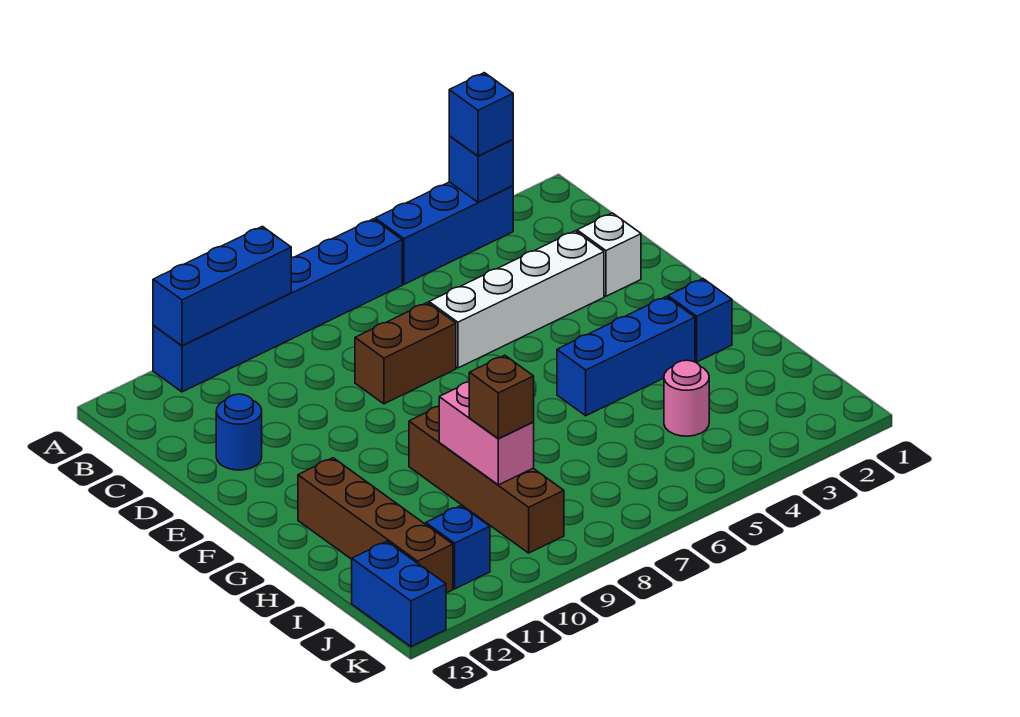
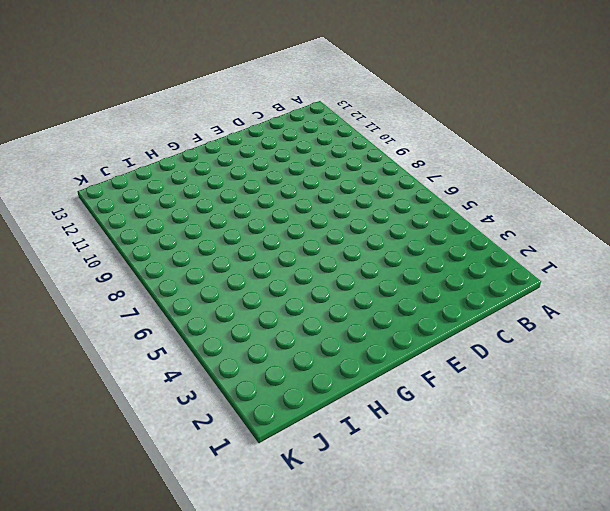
none -> blue brick A3:A5 level 1
none -> blue brick A6:A11 level 1
none -> white brick D2 level 1

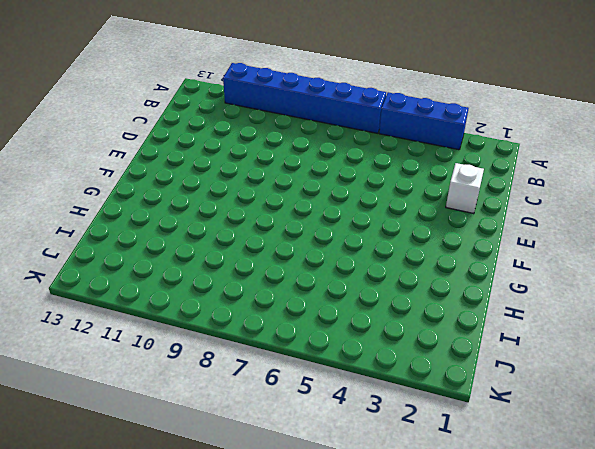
none -> white brick D3:D6 level 1
none -> brown brick D7:D8 level 1
none -> blue round brick D12 level 1

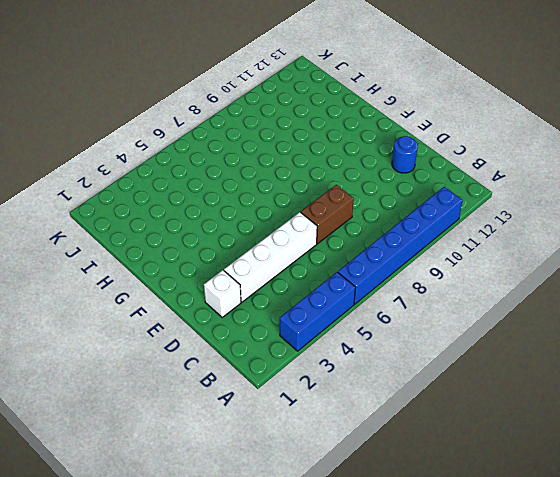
none -> blue brick G2 level 1
none -> blue brick G3:G5 level 1
none -> brown brick G9:J9 level 1

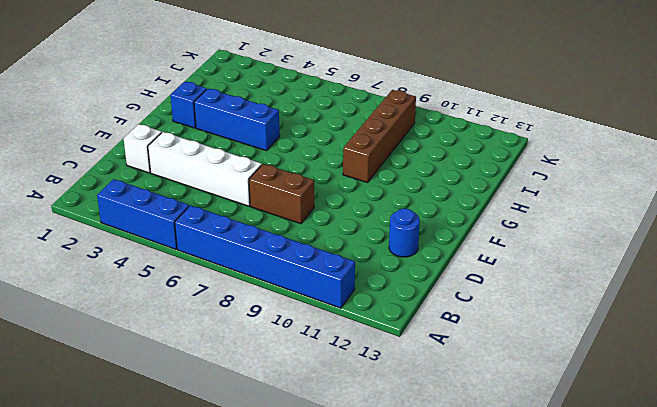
none -> brown brick G12:J12 level 1
none -> pink round brick I4 level 1
none -> blue brick J11 level 1

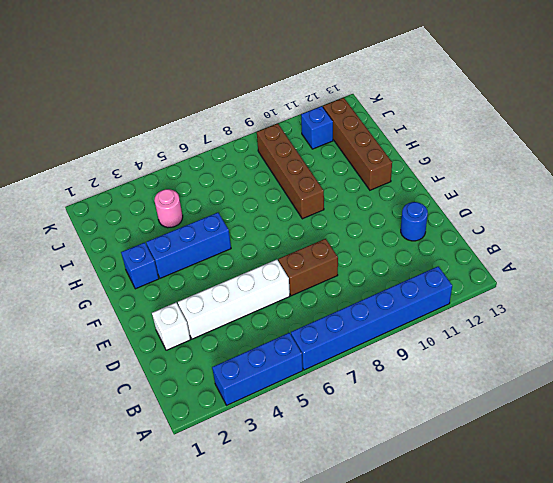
none -> blue brick J13:K13 level 1
none -> blue brick A3 level 2
none -> blue brick A9:A11 level 2

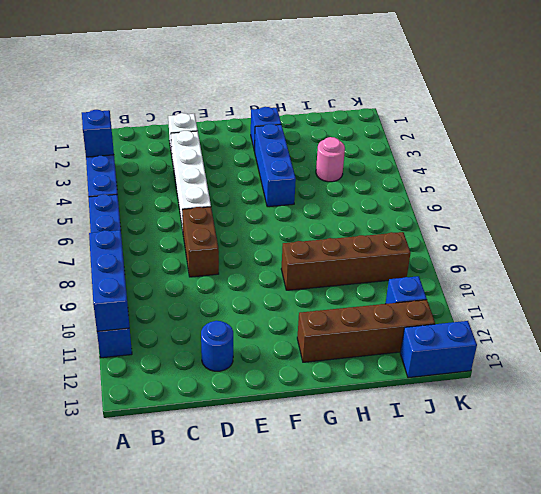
none -> pink brick H9:I9 level 2
none -> blue brick A3 level 3
none -> brown brick I9 level 3

